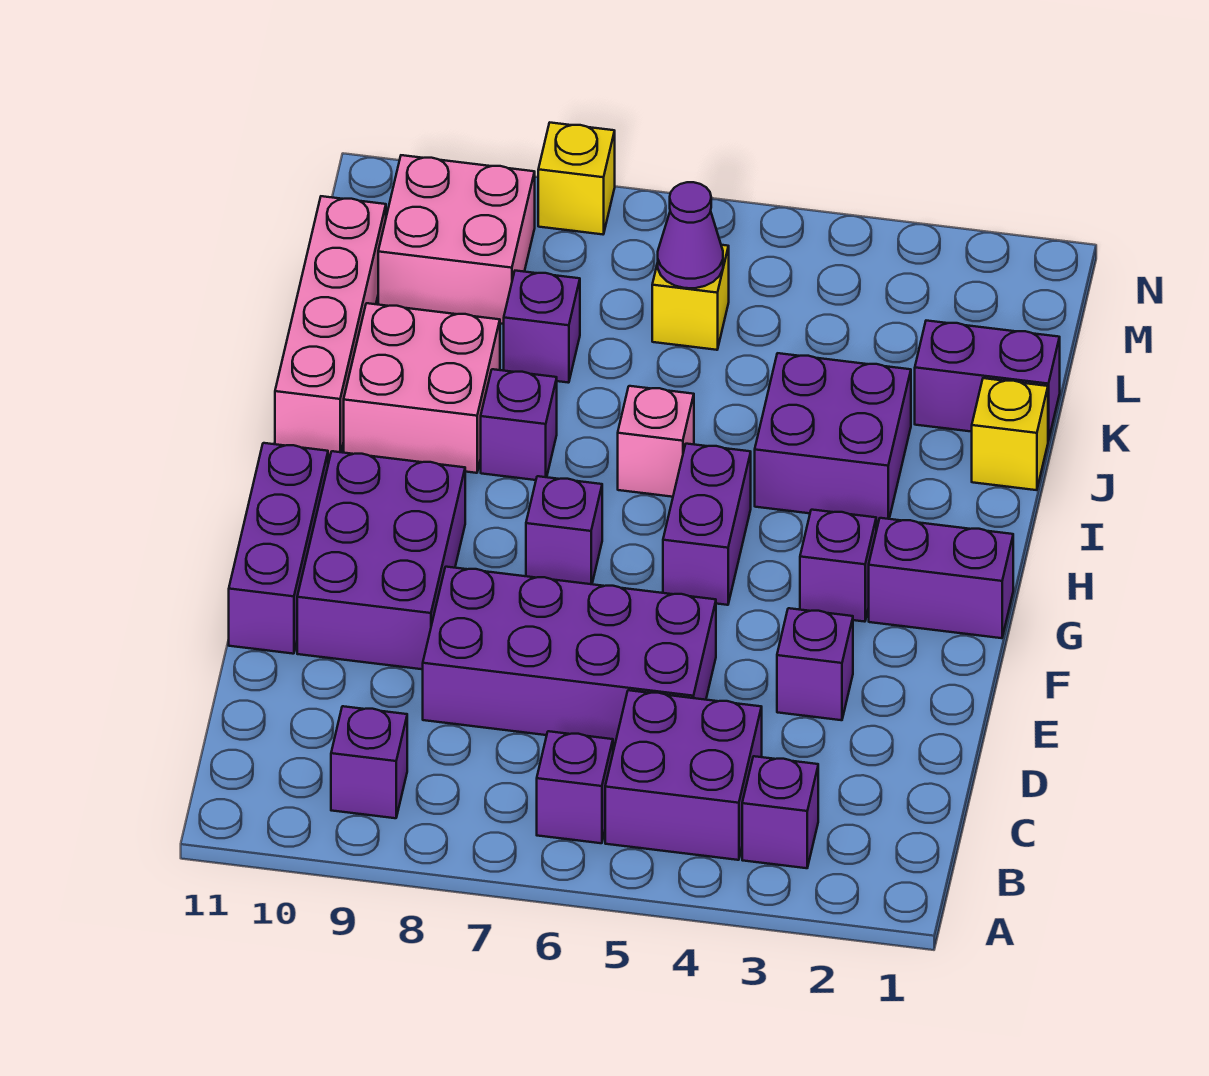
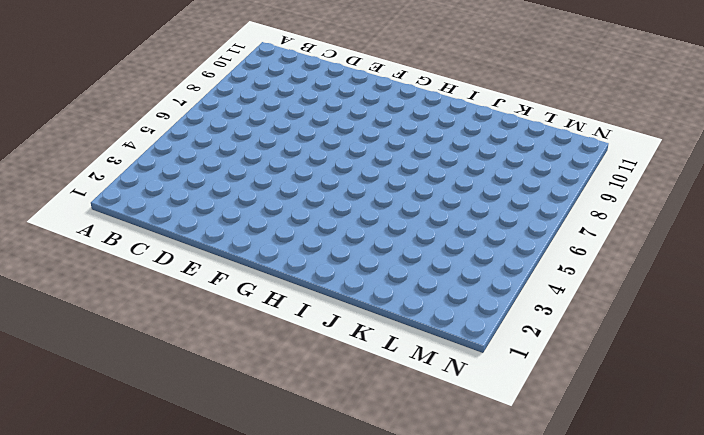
none -> purple brick B3 level 1
none -> purple brick B4:C5 level 1
none -> purple brick B6 level 1

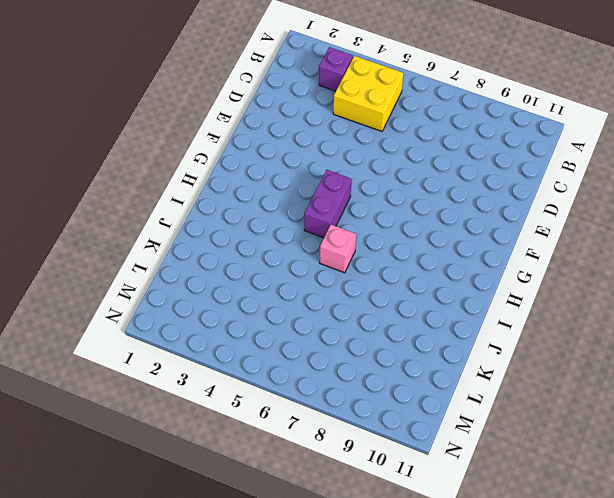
yellow brick B4:C5 level 1 -> purple brick B4:C5 level 1
none -> purple brick B6 level 1
none -> purple brick B9 level 1
none -> purple brick D5:E8 level 1

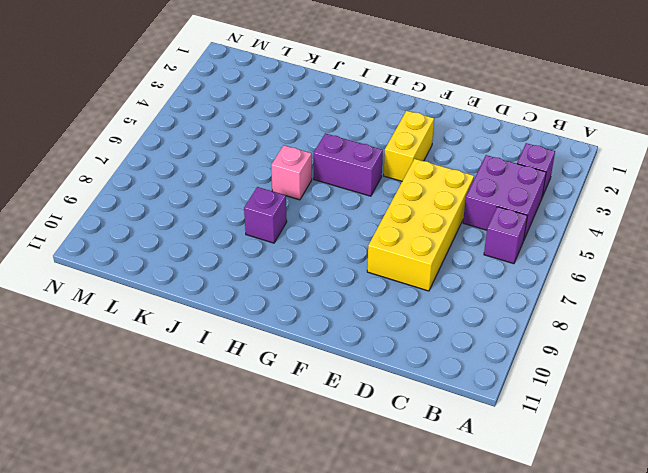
yellow brick D5:E8 level 1 -> purple brick D5:E8 level 1
yellow brick F3:F4 level 1 -> none
none -> purple brick B9 level 1
none -> purple brick E3 level 1
none -> purple brick E9:G10 level 1

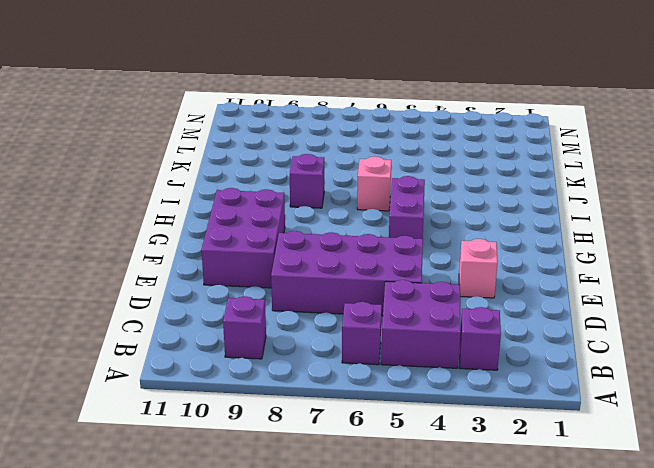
pink brick E3 level 1 -> purple brick E3 level 1
none -> purple brick E11:G11 level 1
none -> purple brick G1:G2 level 1
none -> purple brick G3 level 1

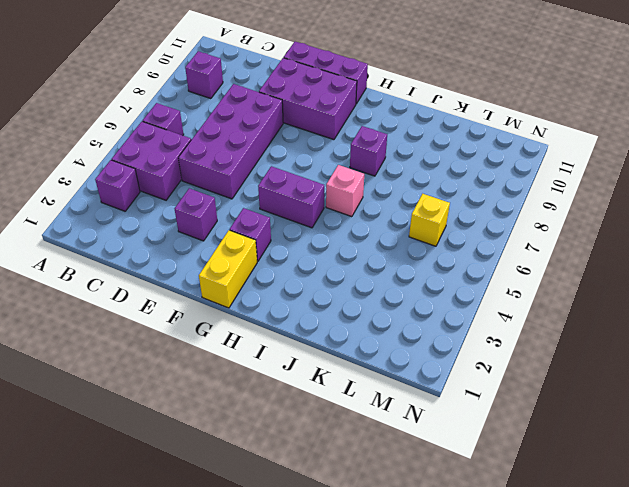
yellow brick G1:G2 level 1 -> purple brick G1:G2 level 1
none -> purple brick G7 level 1
none -> purple brick I3:J4 level 1
none -> pink brick I9:J10 level 1

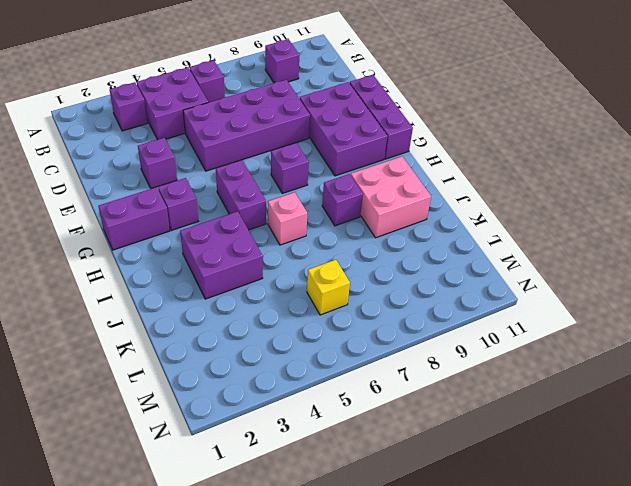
none -> pink brick I11:L11 level 1
none -> yellow brick J1 level 1
none -> purple brick K1:K2 level 1

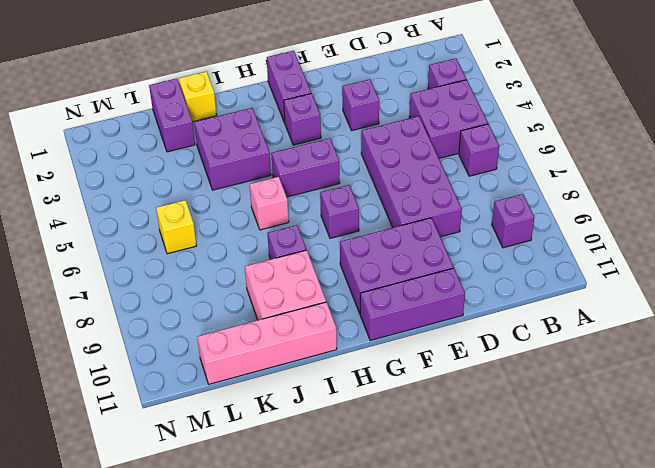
none -> purple brick K8 level 1
none -> pink brick L9:M10 level 1
none -> yellow brick N8 level 1

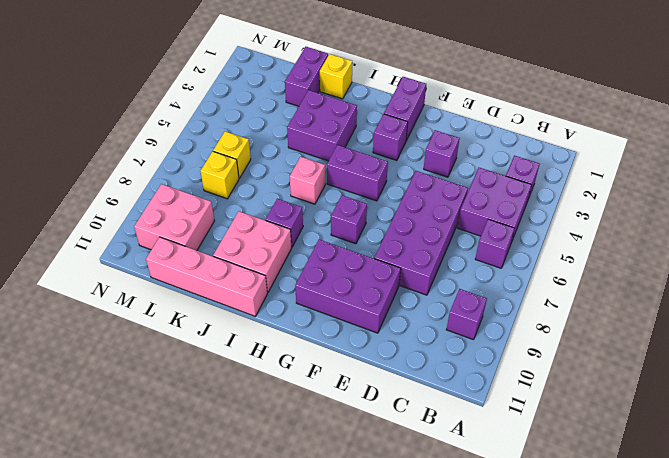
yellow brick L7 level 1 -> yellow brick N8 level 1
none -> purple brick E11:G11 level 1
none -> purple brick K8 level 1
none -> purple cone L6 level 2

